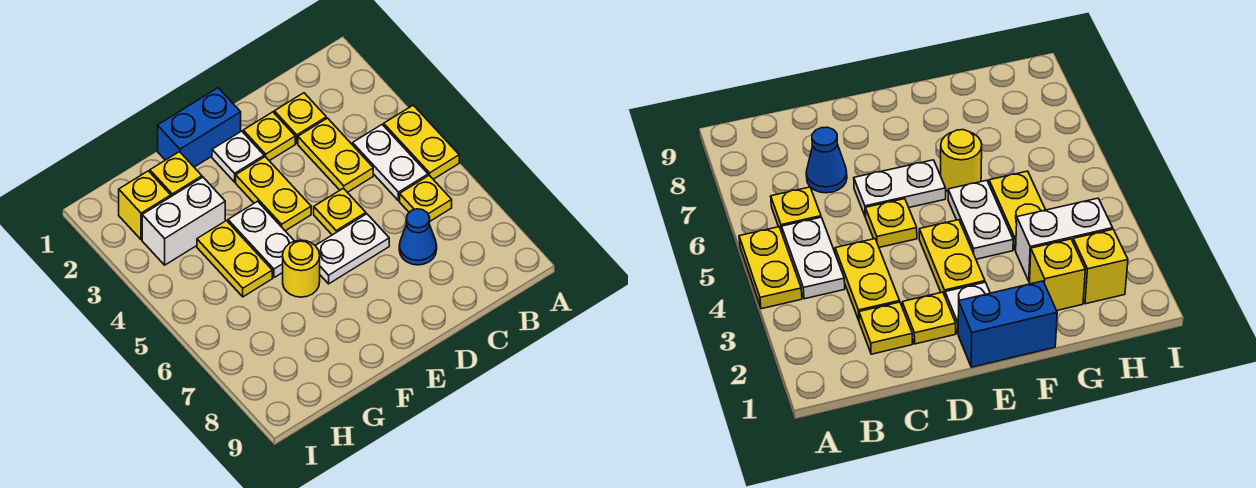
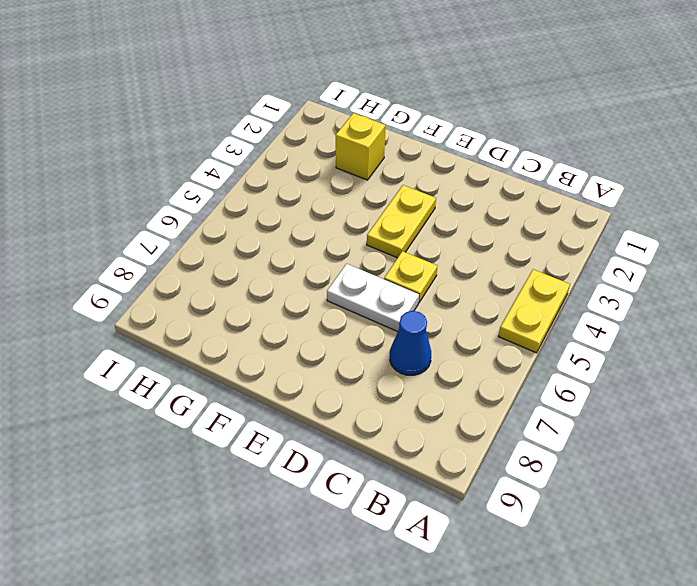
none -> white plate B4:B5 level 1
none -> yellow plate B6 level 1
none -> yellow plate C2 level 1

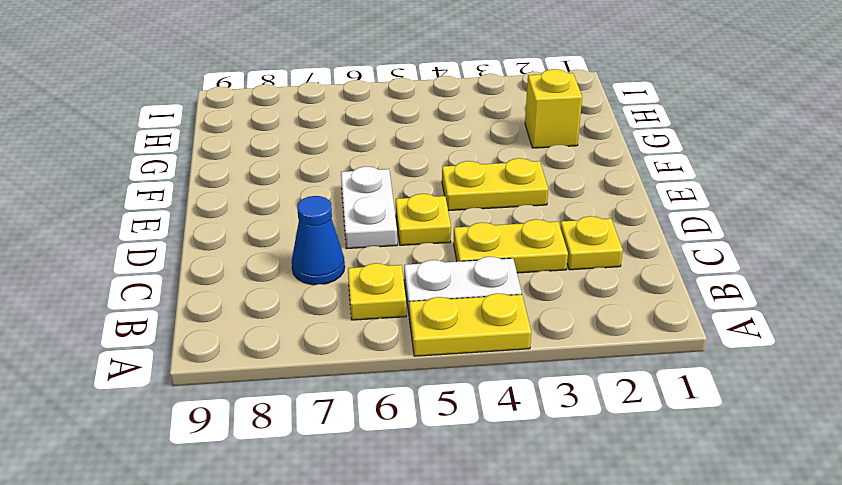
none -> yellow plate D2 level 1
none -> blue brick E1:F1 level 1
none -> white plate E2 level 1

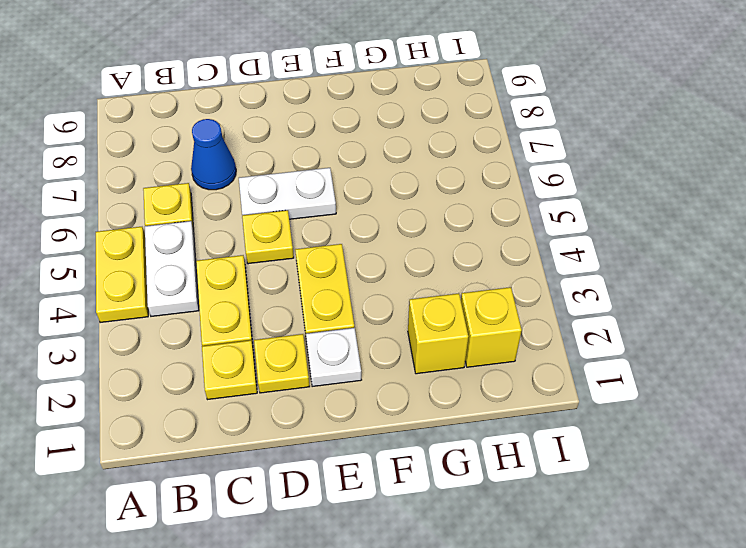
none -> blue brick E1:F1 level 1
none -> white plate F4:F5 level 1
none -> yellow round brick F6 level 1

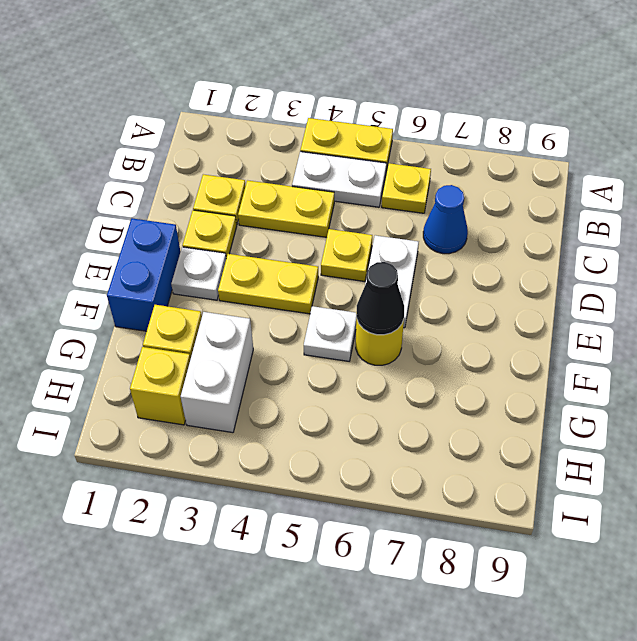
white plate F5 level 1 -> white plate F4:F5 level 1
black cone F6 level 2 -> none
none -> yellow plate G4:G5 level 1

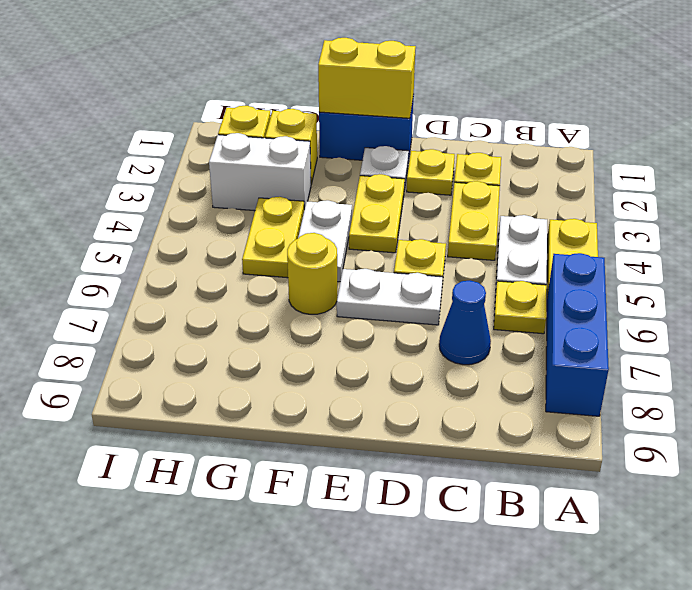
blue brick A6:A8 level 1 -> none
yellow brick E1:F1 level 2 -> none

